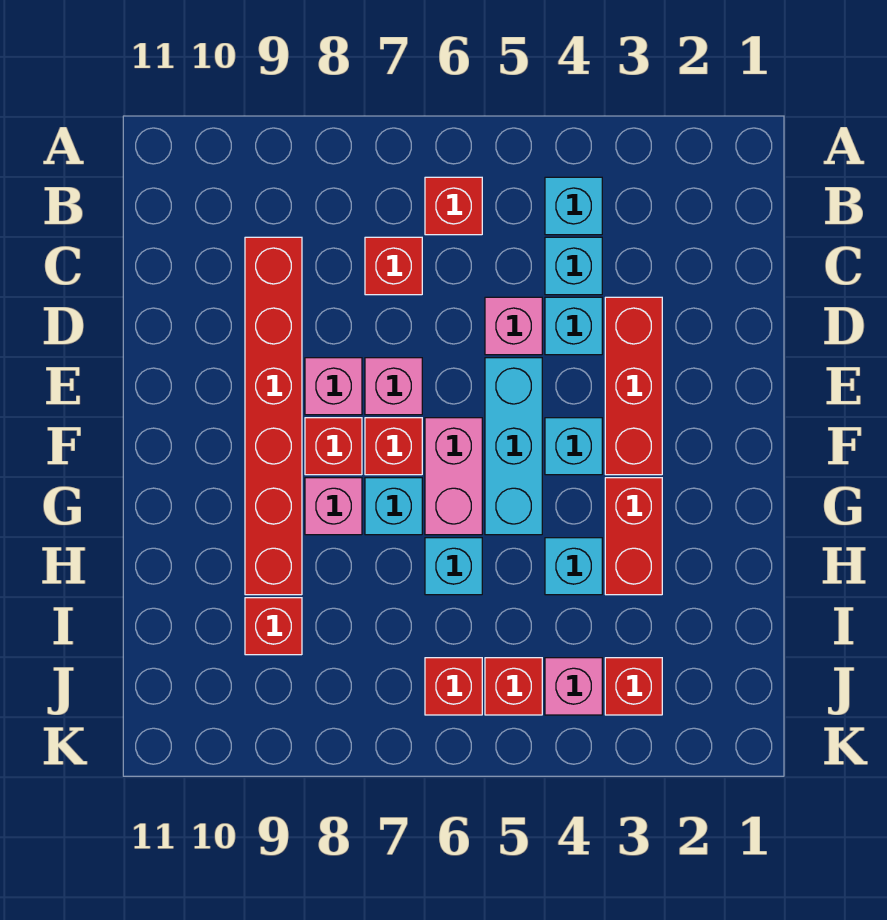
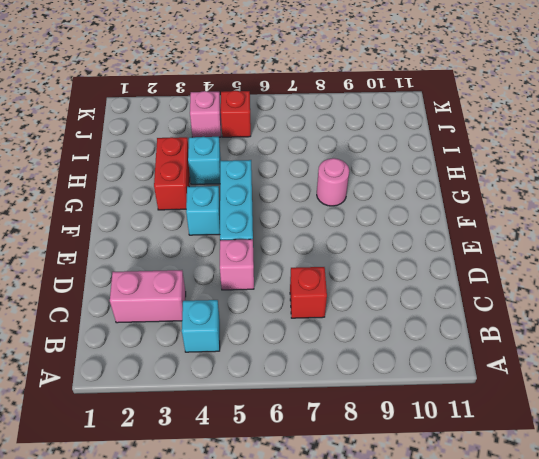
pink brick C2:C3 level 1 -> pink brick F6:G6 level 1
pink round brick G8 level 1 -> pink brick G8 level 1
none -> red brick B6 level 1
none -> cyan brick C4 level 1
none -> red brick C9:H9 level 1

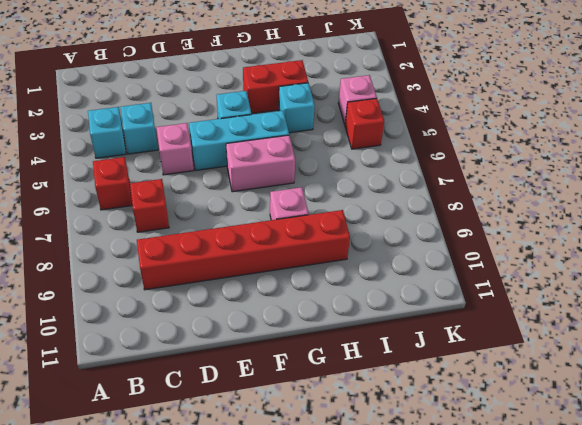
none -> red brick D3:F3 level 1
none -> cyan brick D4 level 1
none -> pink brick E7 level 1

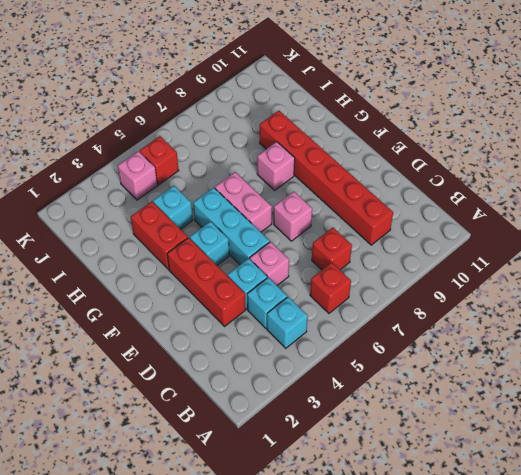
none -> pink brick E8 level 1
none -> red brick F7 level 1
none -> red brick F8 level 1

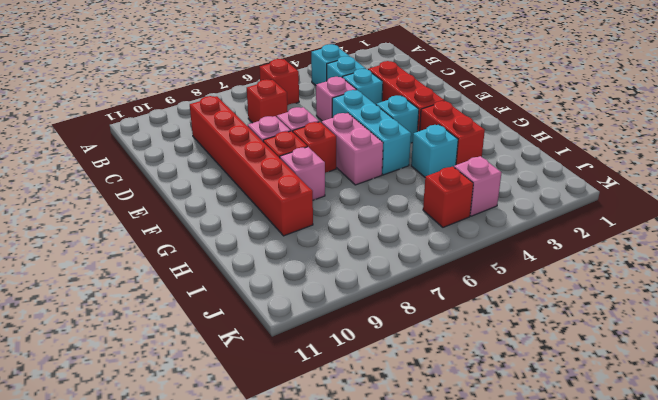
none -> cyan brick G7 level 1
none -> cyan brick H6 level 1
none -> red brick I9 level 1

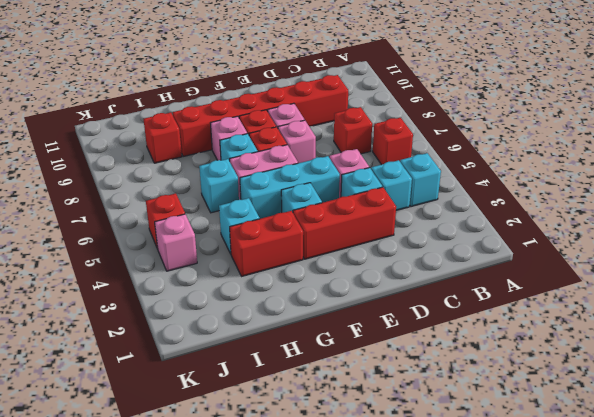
none -> red brick J3 level 1
none -> red brick J6 level 1

